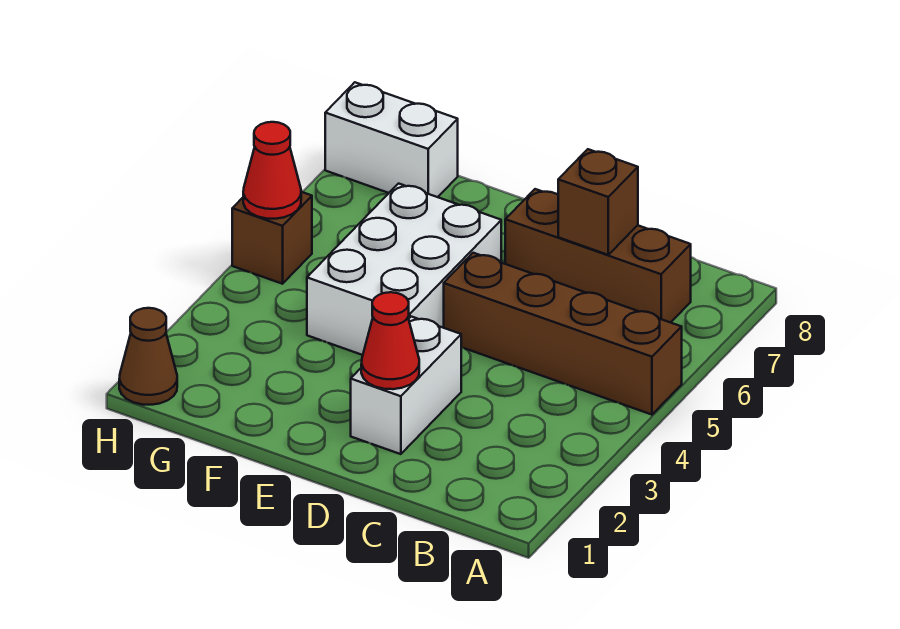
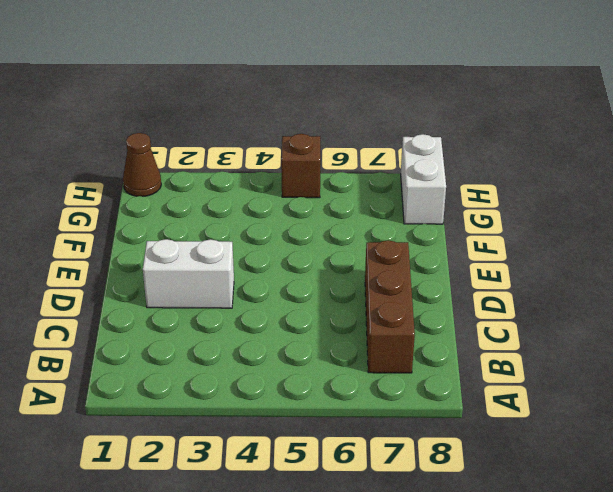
none -> brown brick A5:D5 level 1
none -> white brick E4:F6 level 1

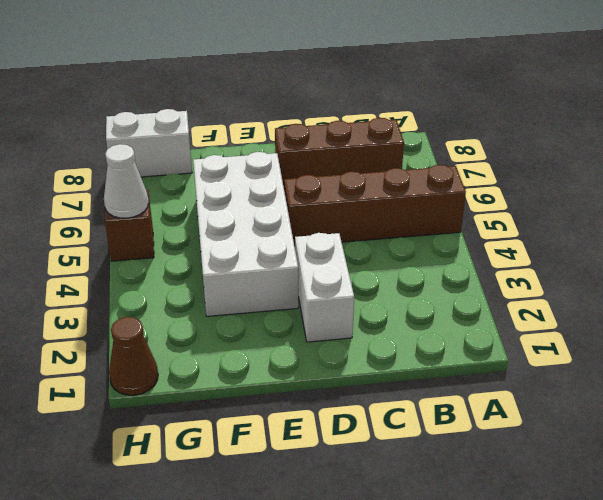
white brick E3:F6 level 1 -> white brick E4:F6 level 1
white cone H5 level 2 -> red cone H5 level 2
none -> brown brick C7 level 2
none -> red cone D2 level 2

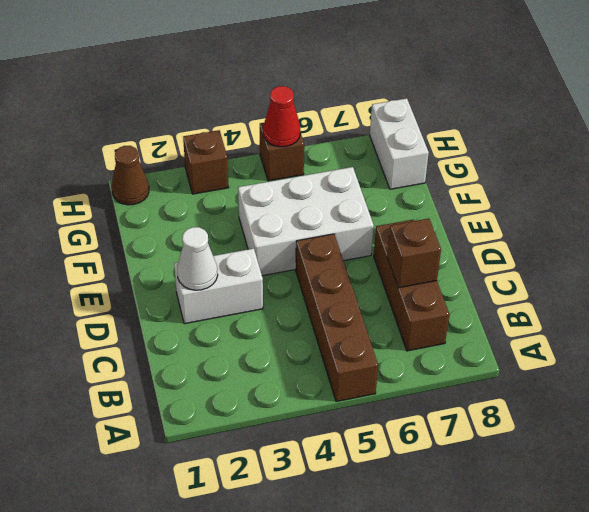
white cone D2 level 2 -> red cone D2 level 2
brown brick H3 level 1 -> none

